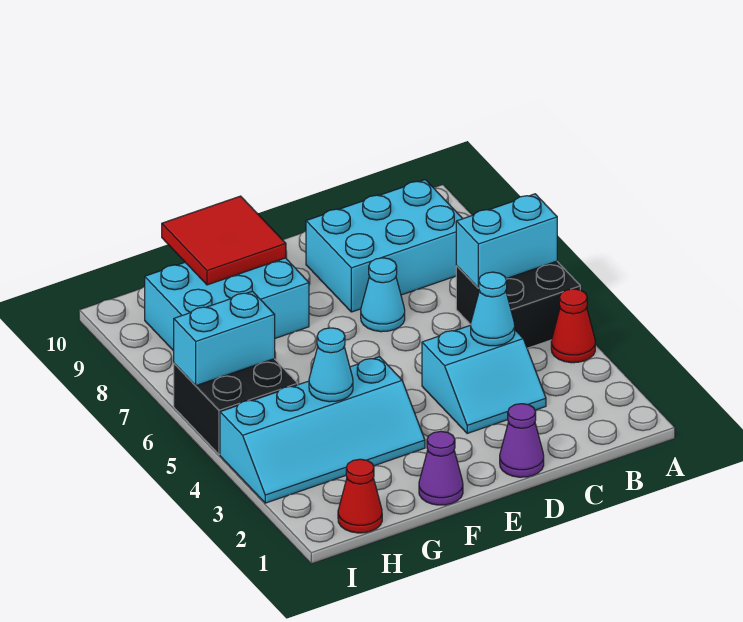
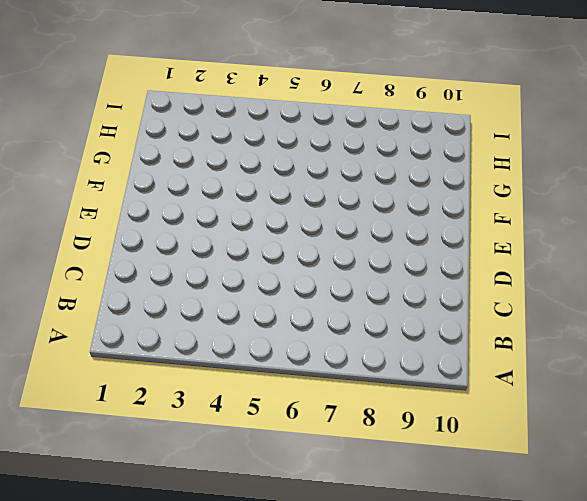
none -> red cone A4 level 1
none -> black brick A5:B6 level 1
none -> cyan brick B8:D9 level 1

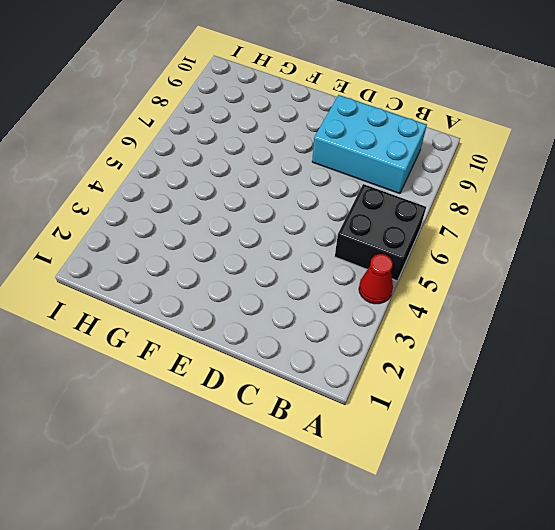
none -> cyan slope C3:D4 level 1 top 4
none -> purple cone D1 level 1
none -> cyan cone D7 level 1

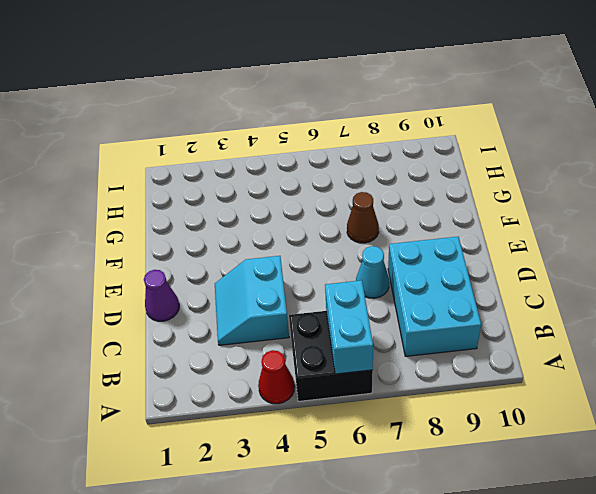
brown cone F7 level 1 -> none
none -> purple cone F1 level 1
none -> cyan slope F3:I4 level 1 top 4
none -> cyan brick F8:H9 level 1

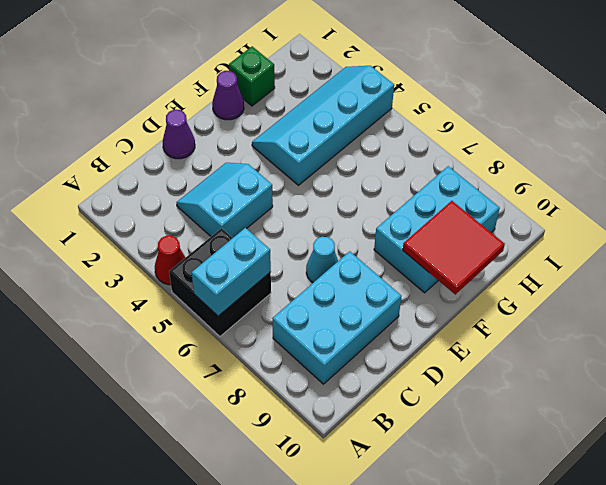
green brick G1 level 1 -> none
none -> red cone H1 level 1
none -> black brick H5:I6 level 1
none -> cyan cone C4 level 2

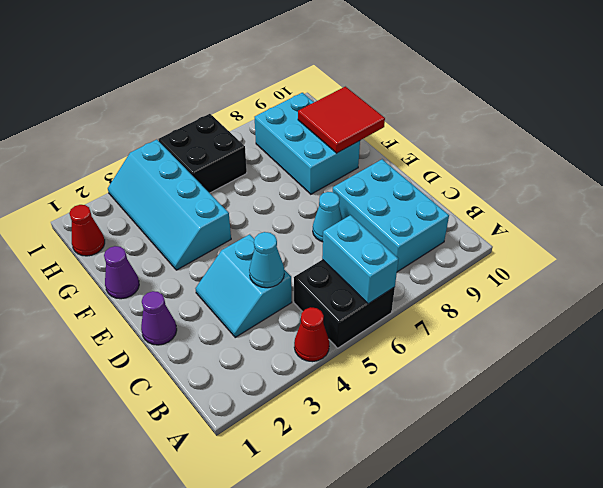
none -> cyan cone G4 level 2
none -> cyan brick H6:I6 level 2

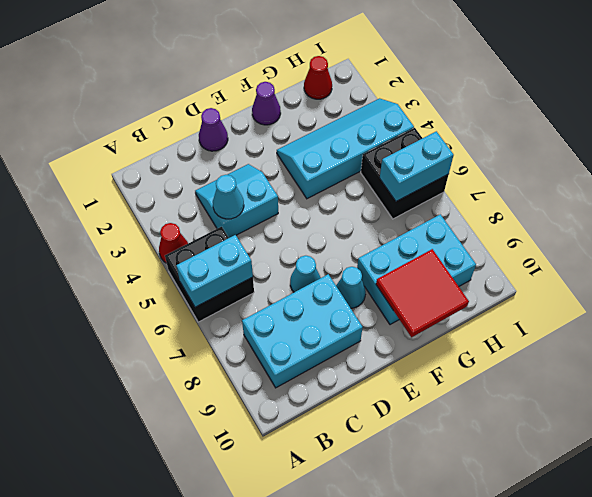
cyan cone E8 level 1 -> cyan cone G4 level 2

